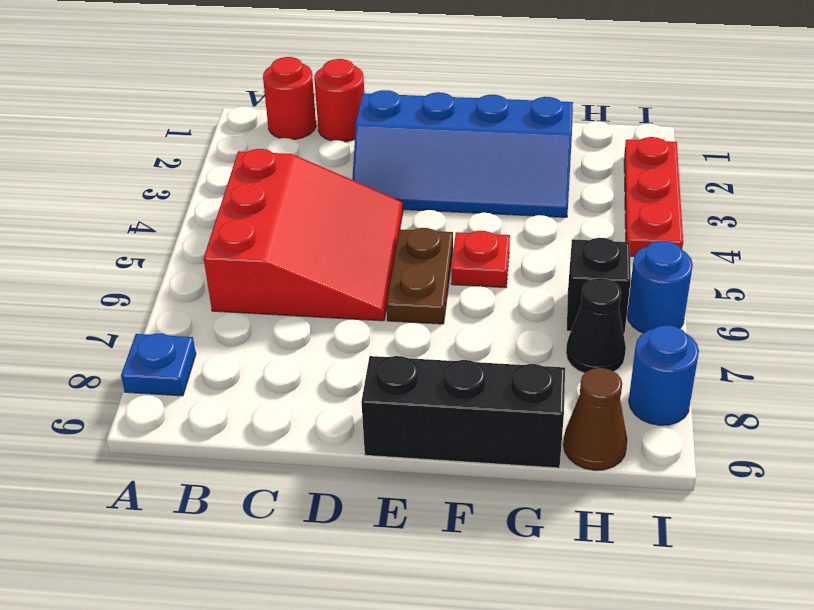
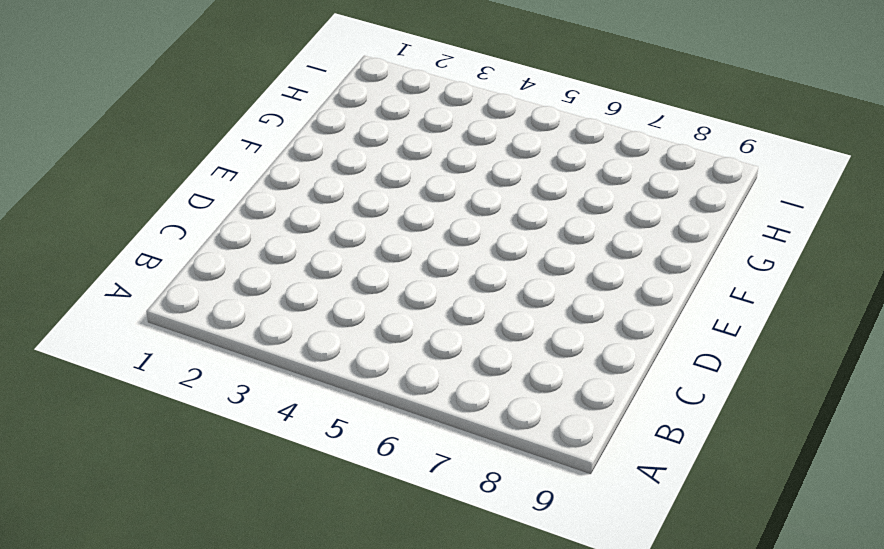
none -> blue plate A8 level 1
none -> red round brick B1 level 1
none -> red slope B4:D6 level 1 top B

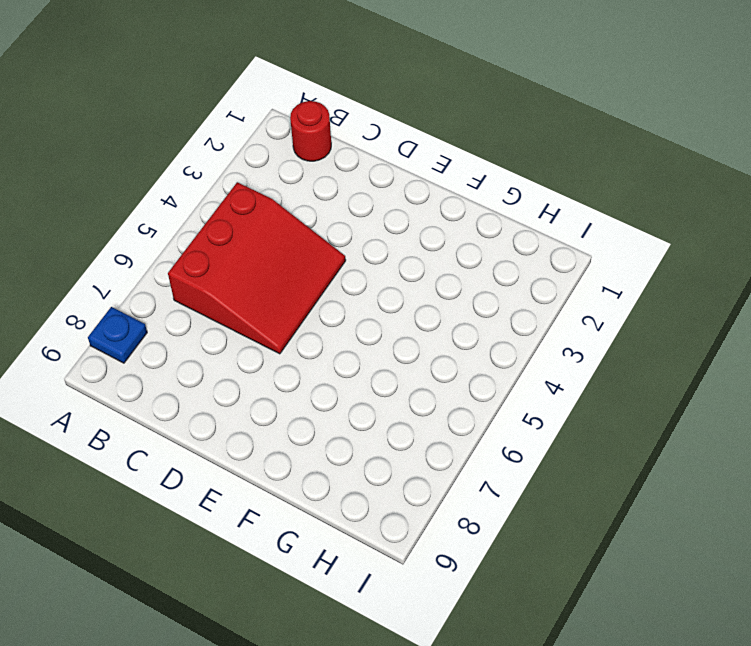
none -> red round brick C1 level 1
none -> blue slope D2:G3 level 1 top 2
none -> brown plate E5:E6 level 1

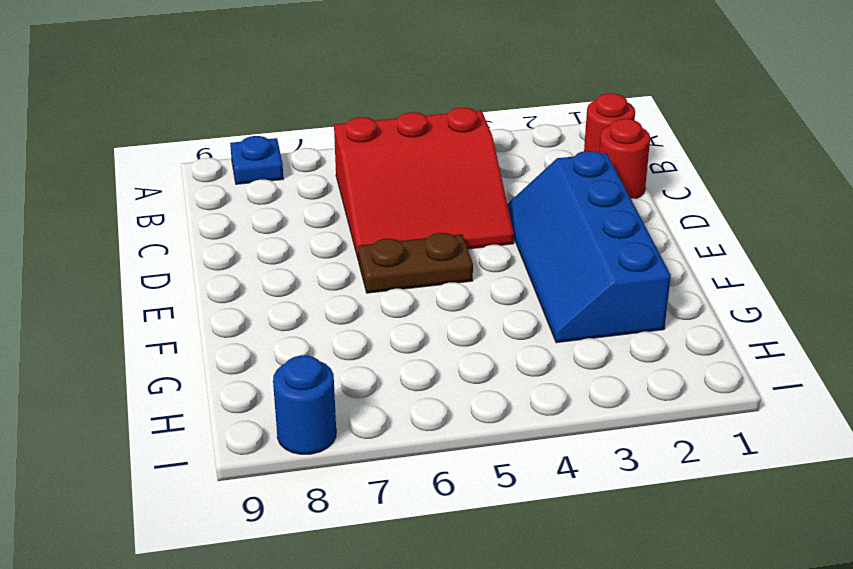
none -> black brick E9:G9 level 1
none -> red plate F5 level 1
none -> black brick H6 level 1

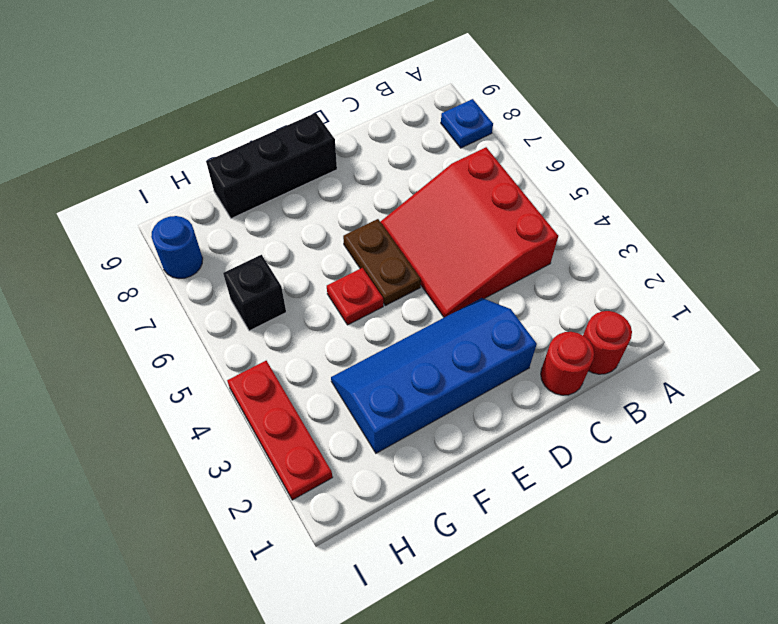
none -> black cone H7 level 1
none -> brown cone H9 level 1
none -> blue round brick I6 level 1

